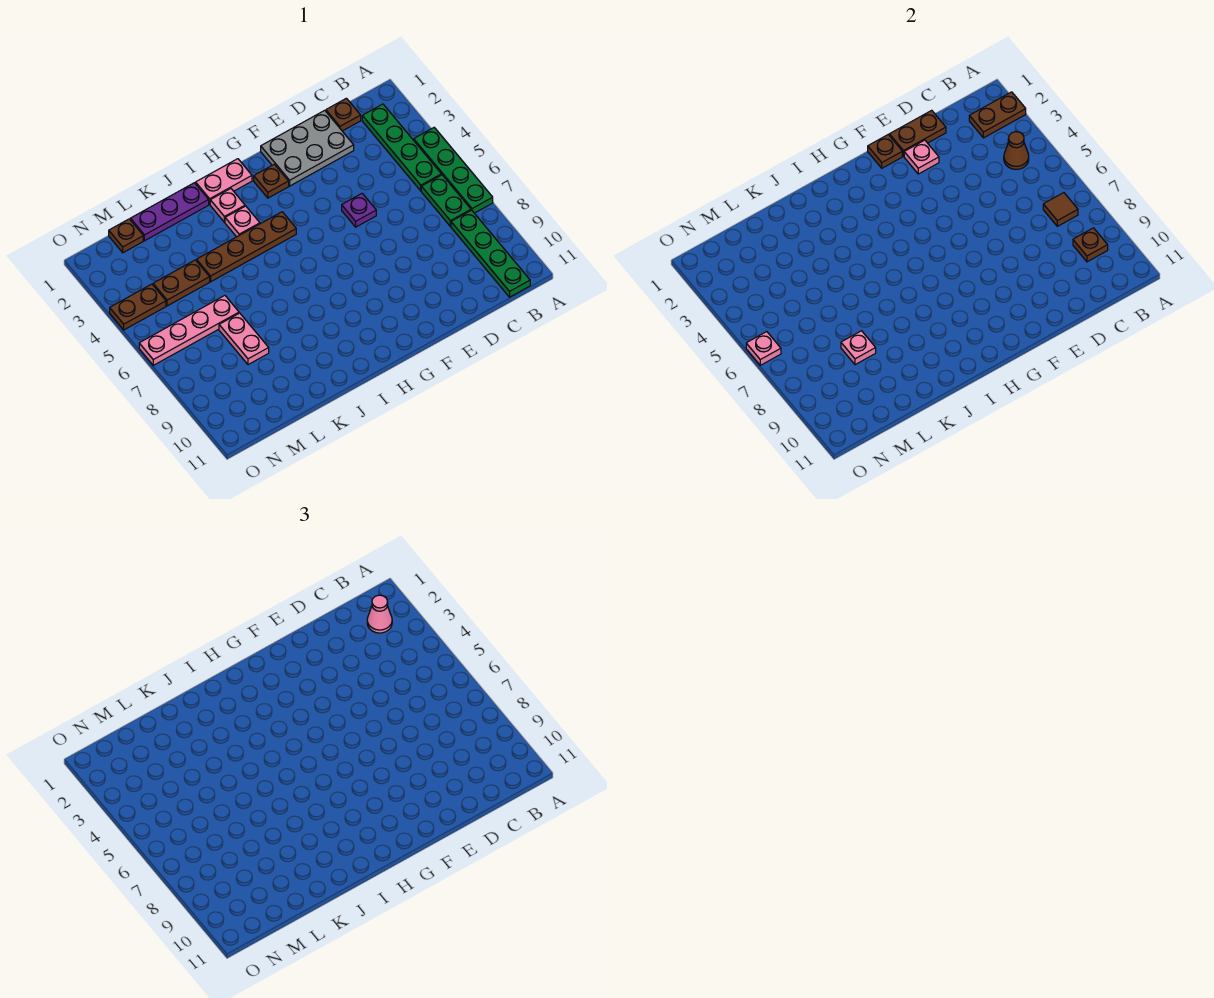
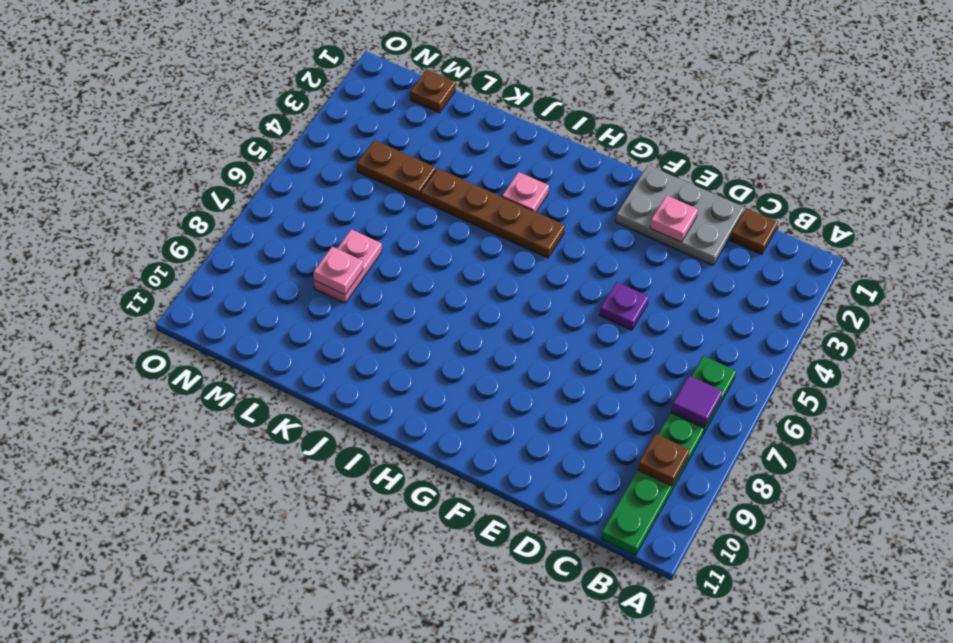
purple tile B7 level 2 -> brown tile B7 level 2
none -> green plate A4:A7 level 1
none -> green plate B2:B5 level 1
none -> brown plate G2 level 1

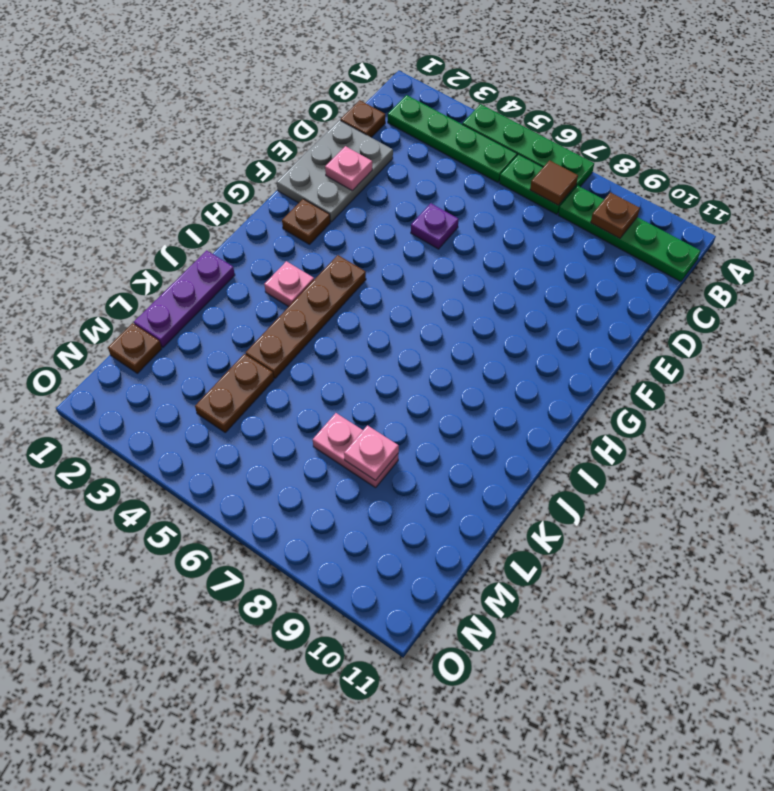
none -> pink plate H1:I1 level 1
none -> pink plate I2 level 1
none -> pink plate L6:O6 level 1

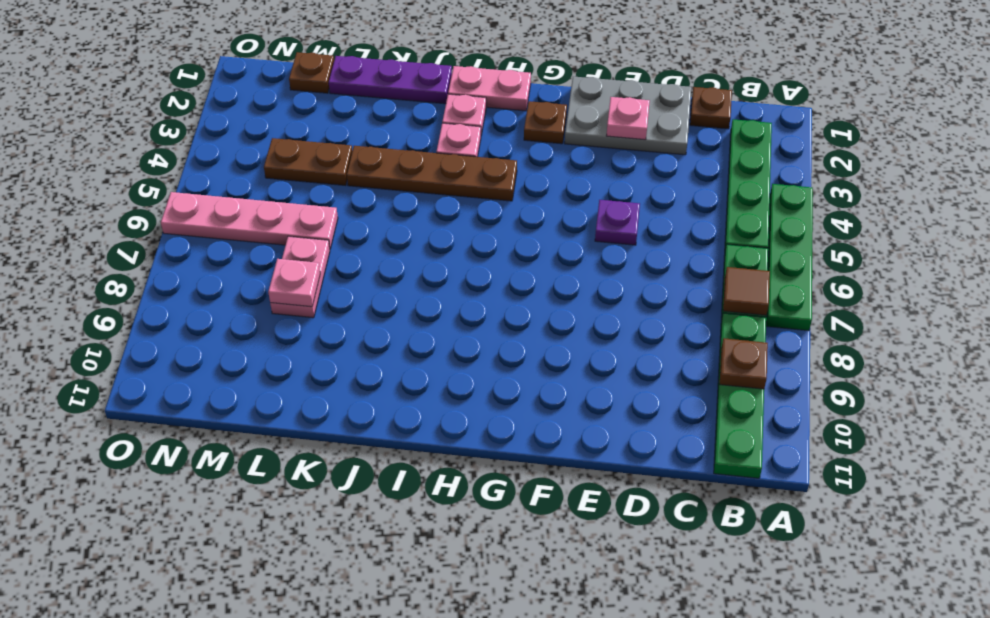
none -> brown plate N4:O4 level 1
none -> brown plate A2:B2 level 2
none -> brown cone B4 level 2

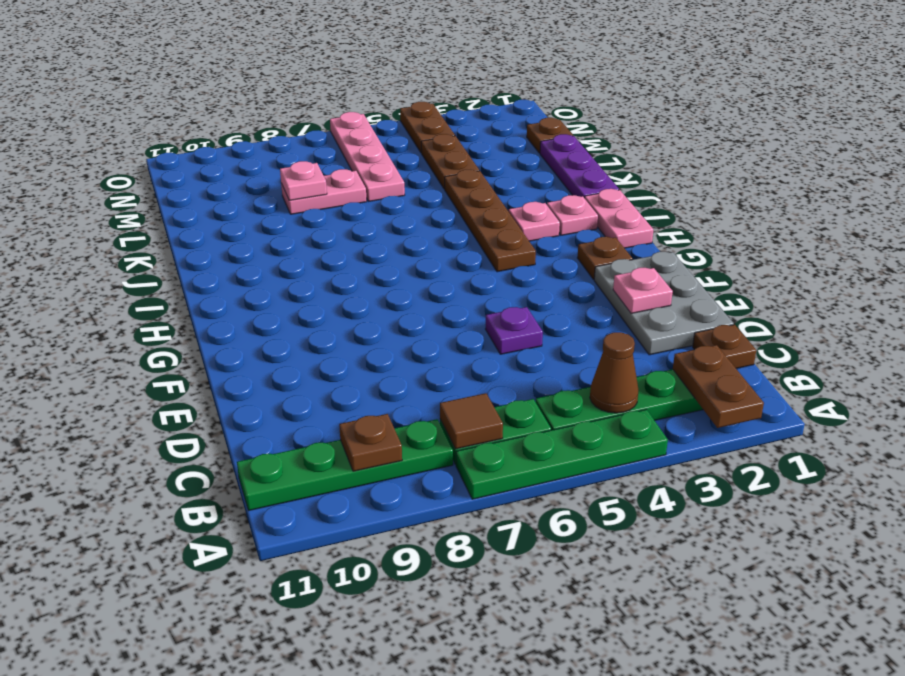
none -> brown plate D1:E1 level 2
none -> brown plate F1 level 2
none -> pink plate O6 level 2

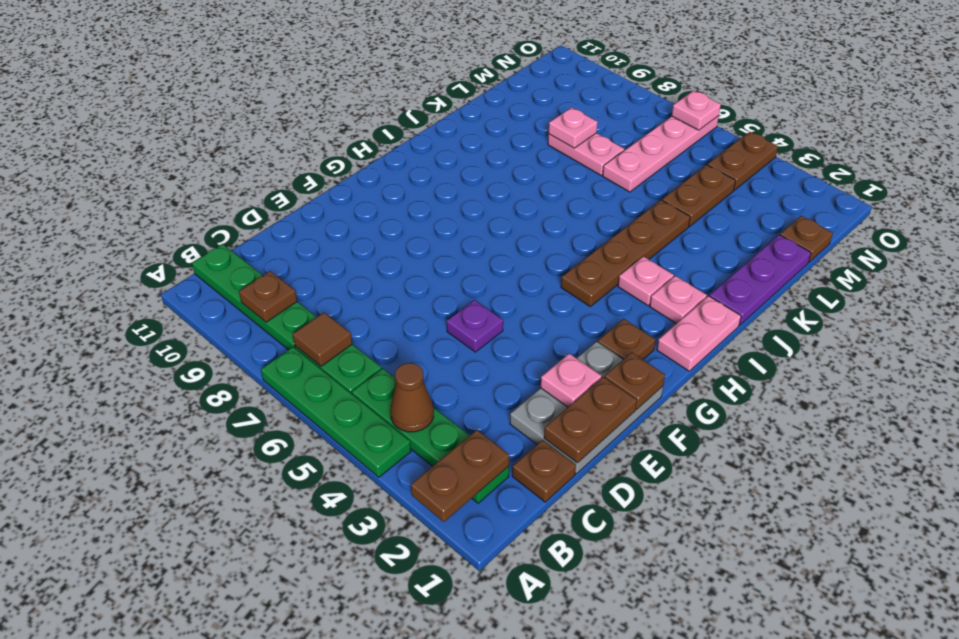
none -> pink cone B2 level 3

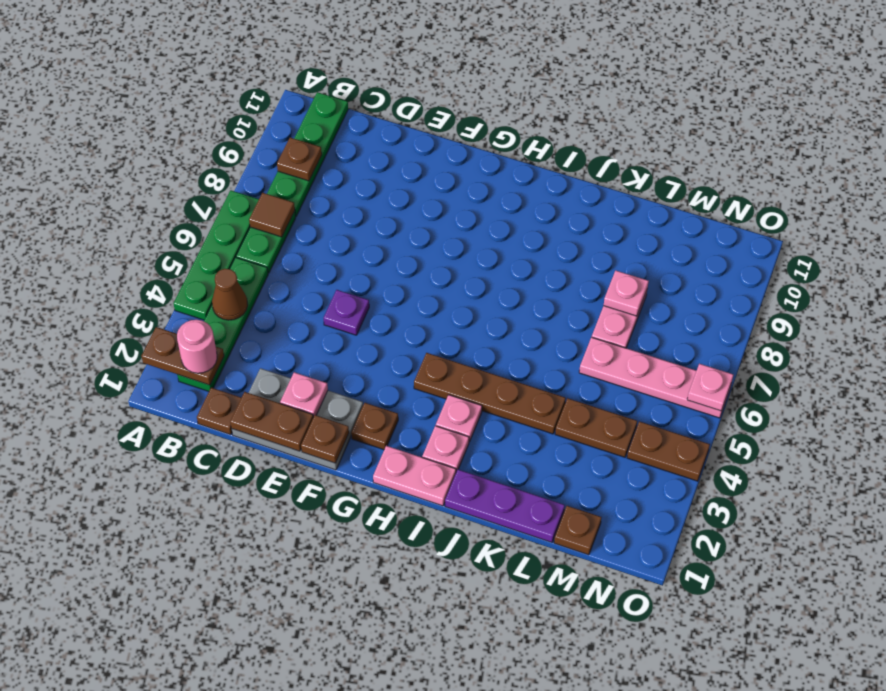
pink round brick B2 level 3 -> pink cone B2 level 3

